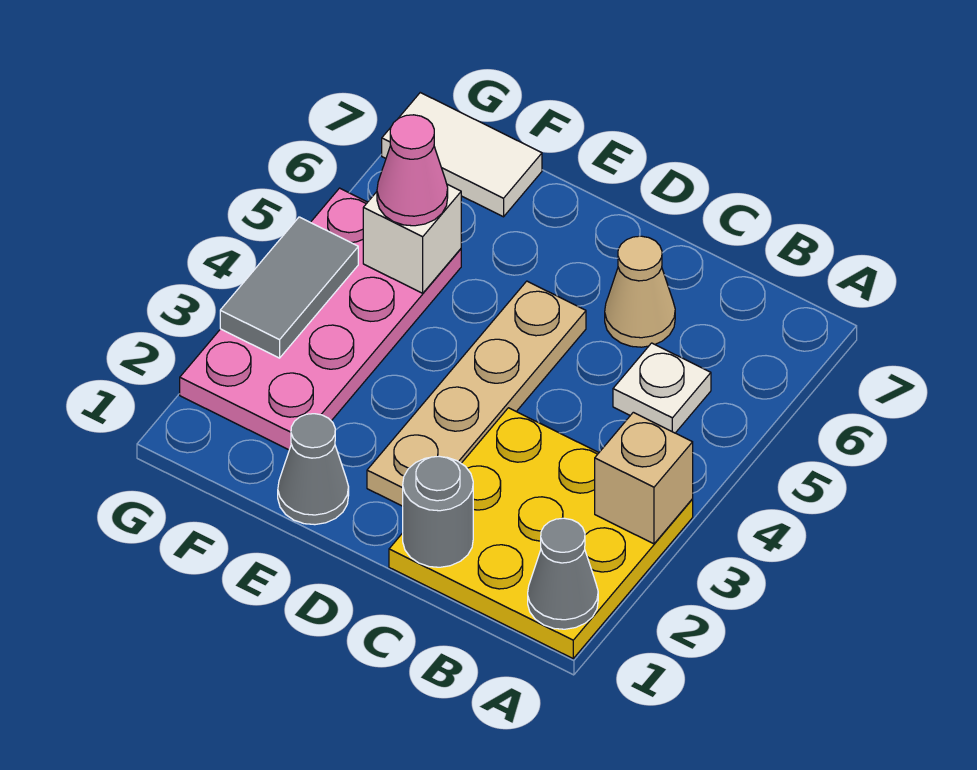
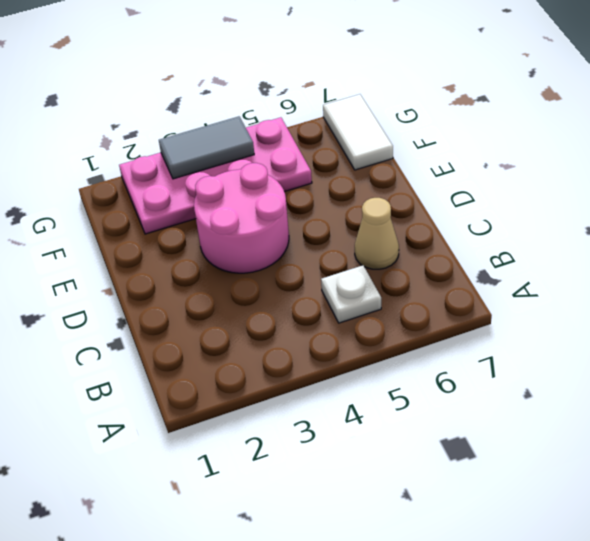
pink round brick D3:E4 level 1 -> tan plate D2:D5 level 1
none -> yellow plate A1:C3 level 1
none -> grey cone E1 level 1
none -> grey cone A1 level 2

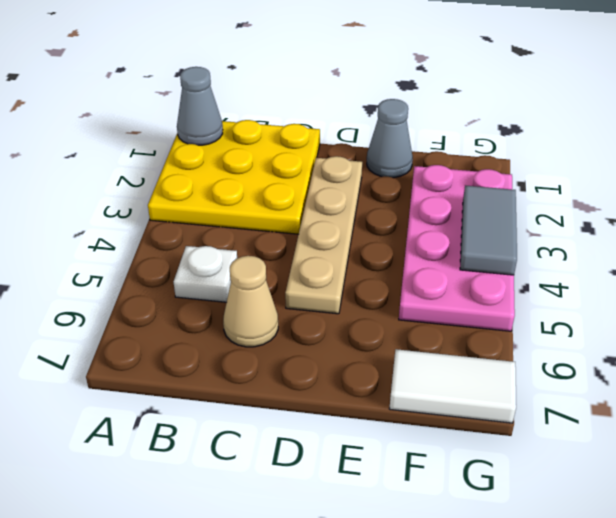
none -> tan brick A3 level 2
none -> grey round brick C1 level 2
none -> white brick F5 level 2

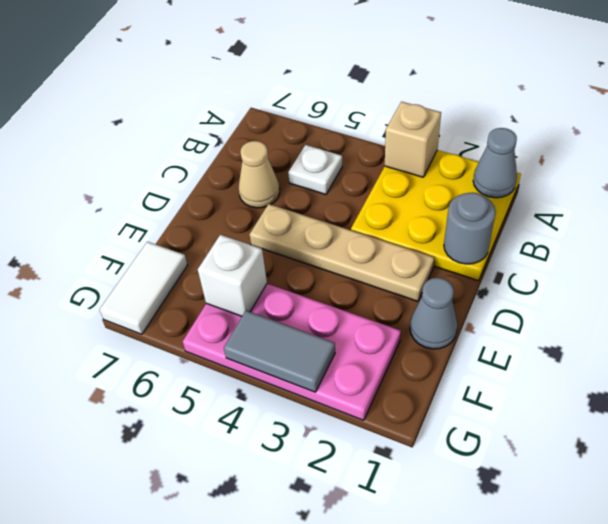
none -> pink cone F5 level 3

